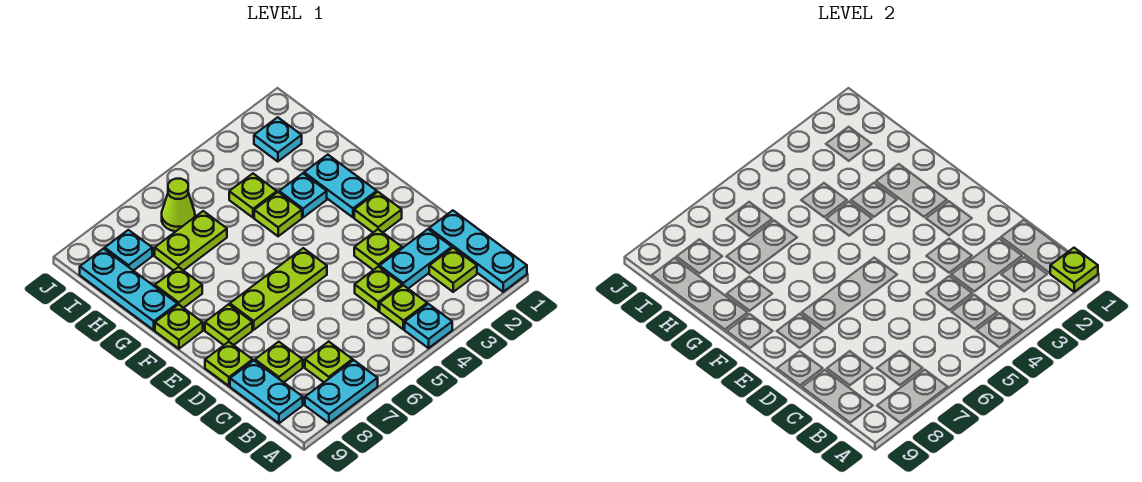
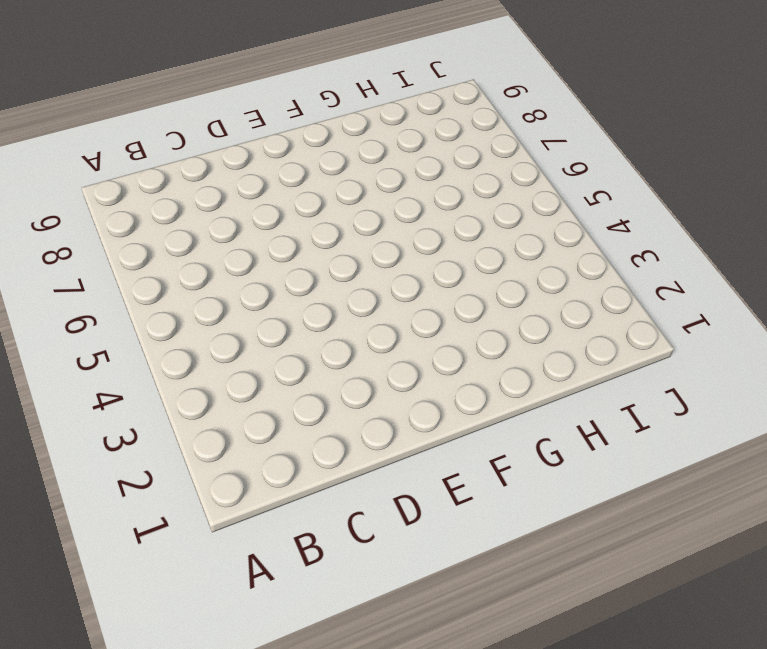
none -> cyan plate A1:C1 level 1
none -> cyan plate A4 level 1
none -> cyan plate A7:A8 level 1

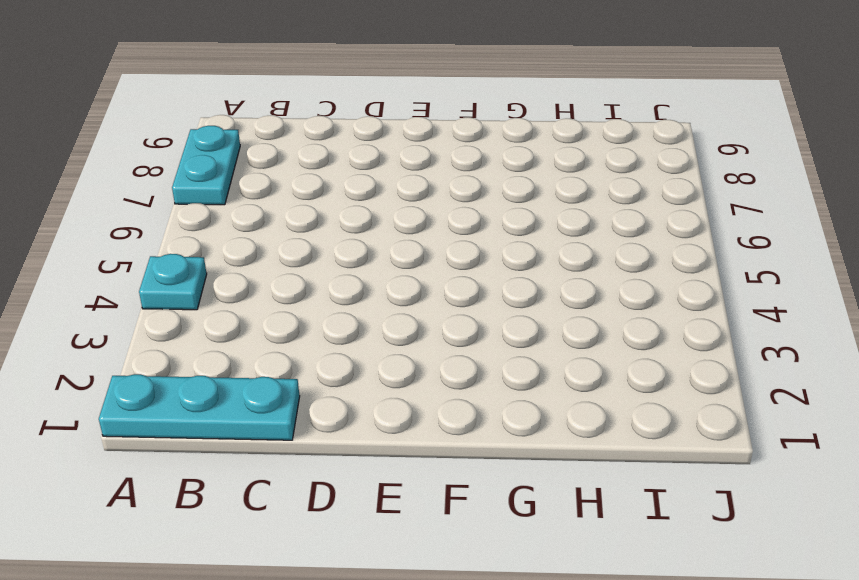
none -> lime plate B2 level 1
none -> lime plate B4 level 1
none -> lime plate B7 level 1

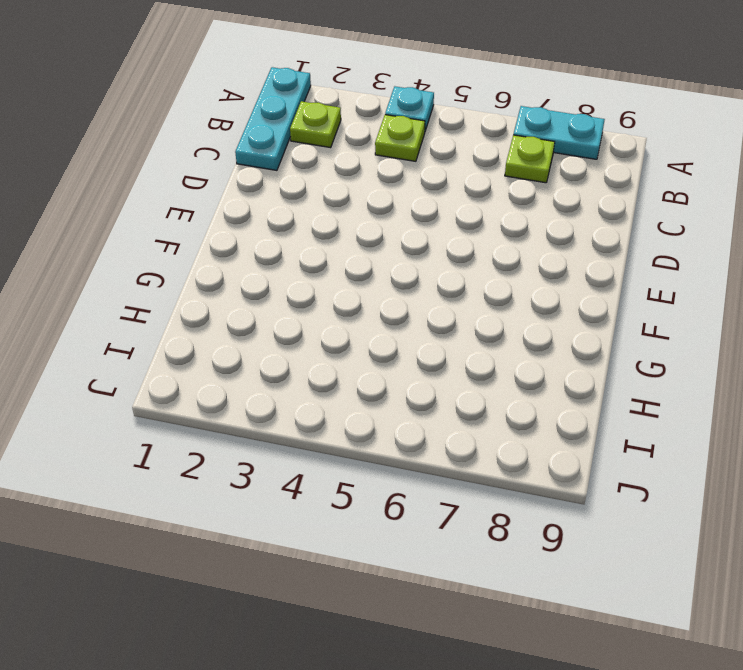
none -> cyan plate B9:C9 level 1
none -> cyan plate C2:C3 level 1
none -> lime plate C4 level 1

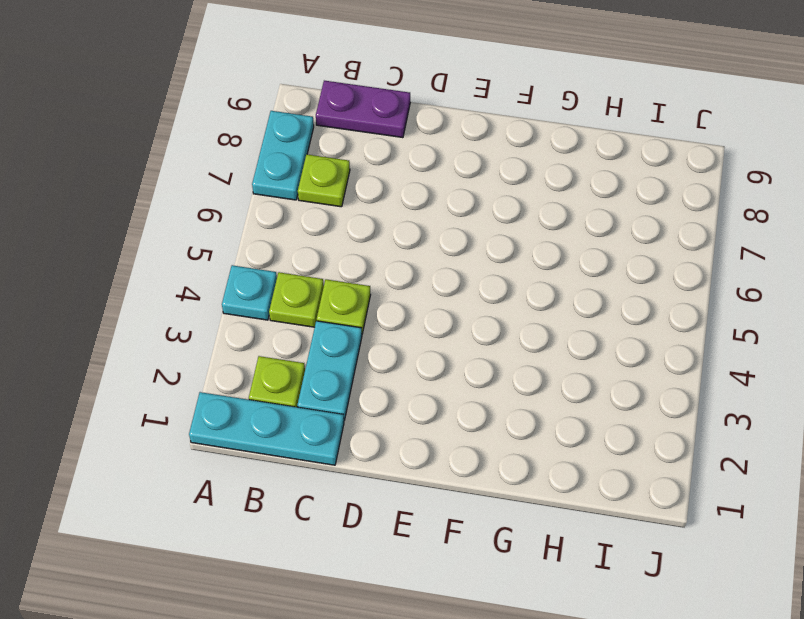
purple plate B9:C9 level 1 -> cyan plate B9:C9 level 1
none -> lime plate C8 level 1
none -> lime plate D3 level 1
none -> lime plate D9 level 1

